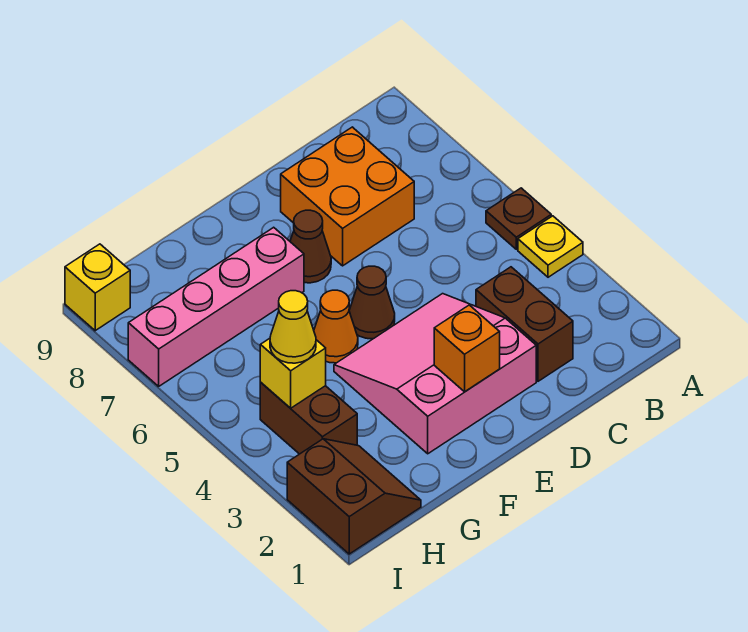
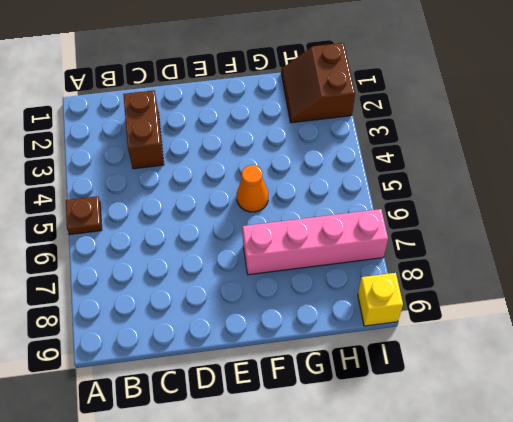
none -> yellow plate A4 level 1
none -> orange brick C7:D8 level 1
none -> pink slope D2:F4 level 1 top 2

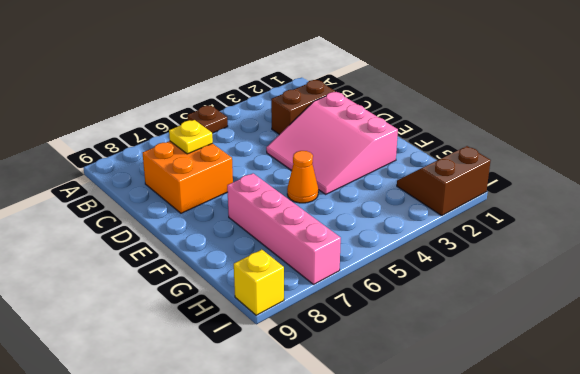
yellow plate C7 level 2 -> yellow plate A4 level 1
none -> brown cone E5 level 1
none -> brown cone E7 level 1
none -> brown brick H3:H4 level 1

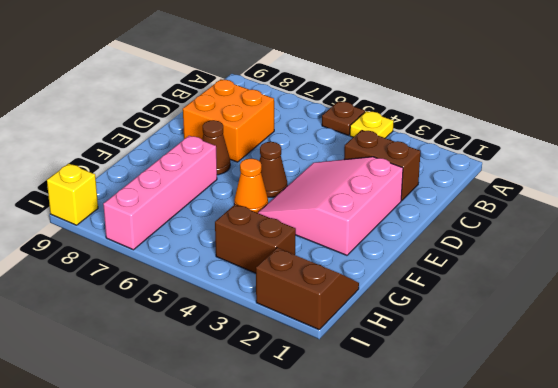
none -> orange brick E2 level 2
none -> yellow brick H4 level 2
none -> yellow cone H4 level 3

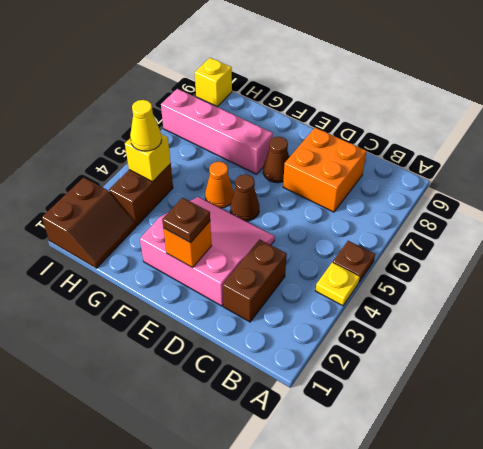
brown plate E2 level 3 -> none

